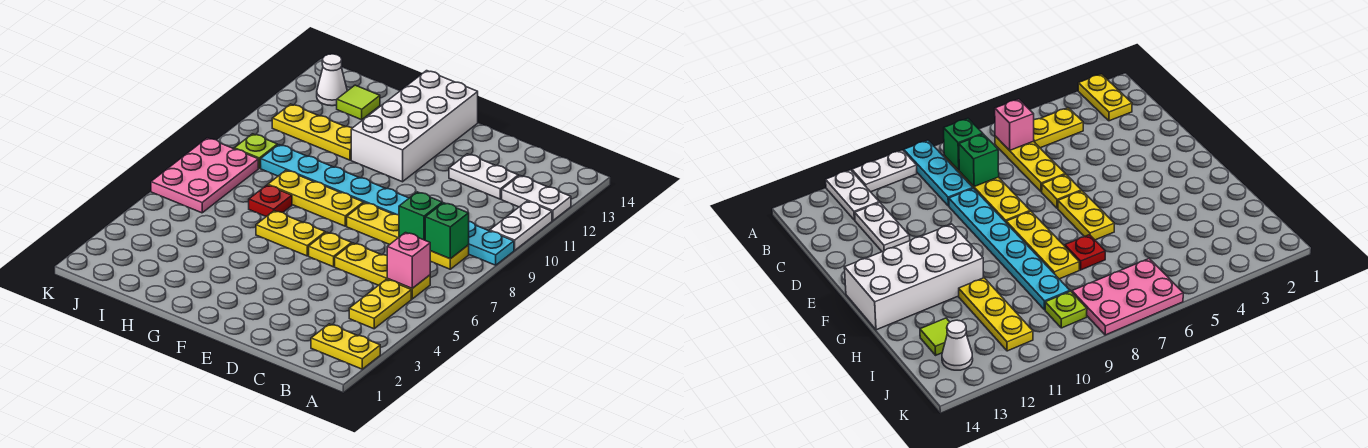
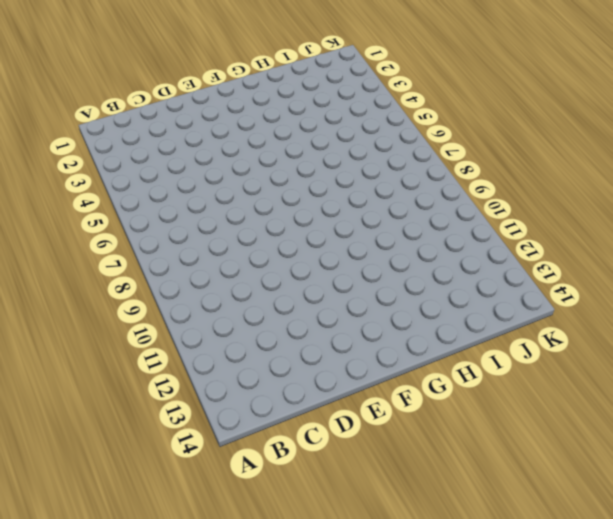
none -> yellow plate A2:B2 level 1
none -> cyan plate A9:C9 level 1
none -> white plate A10:A11 level 1

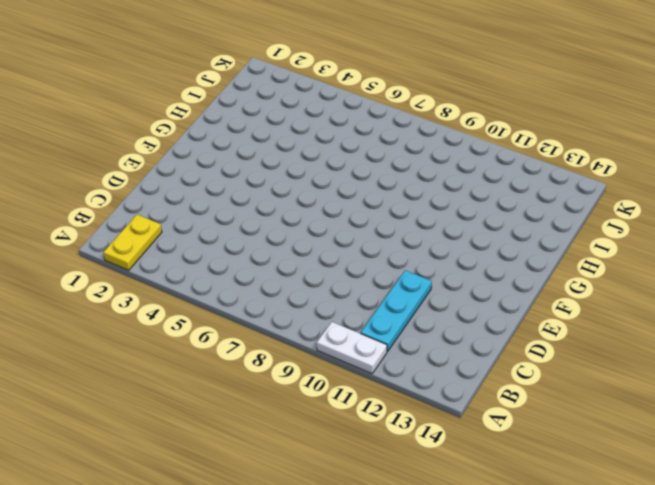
cyan plate B11:D11 level 1 -> cyan plate A9:C9 level 1
none -> white plate A12:B12 level 1
none -> yellow plate B4:B5 level 1
none -> yellow plate B6:D6 level 1

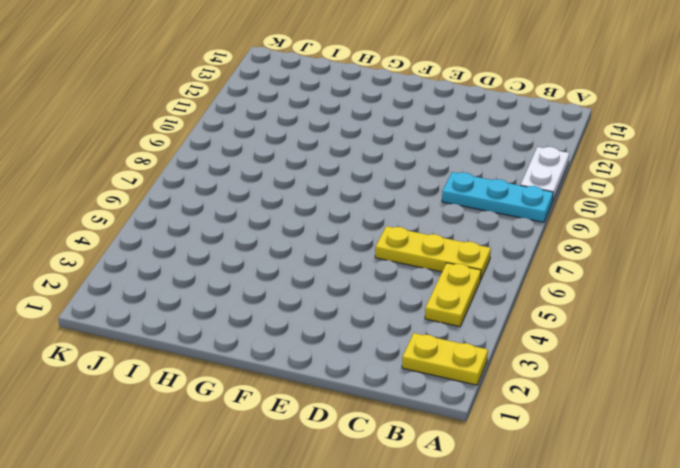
none -> white plate A12:B12 level 1
none -> yellow plate B8:E8 level 1
none -> white plate C12:D12 level 1

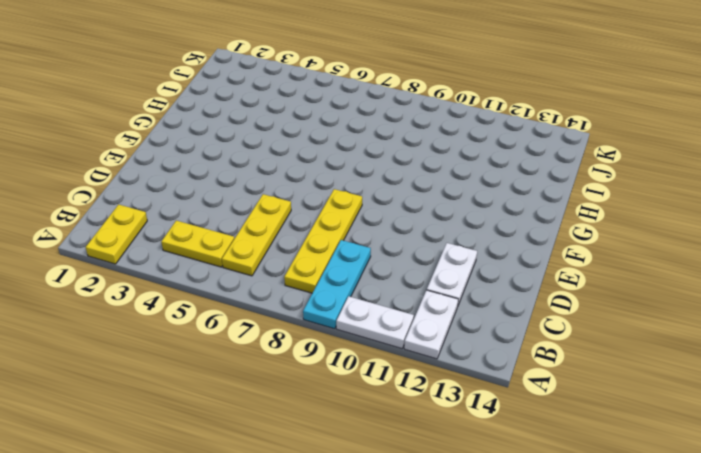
none -> cyan plate D9:I9 level 1
none -> yellow plate E6 level 1
none -> yellow plate F6:G6 level 1

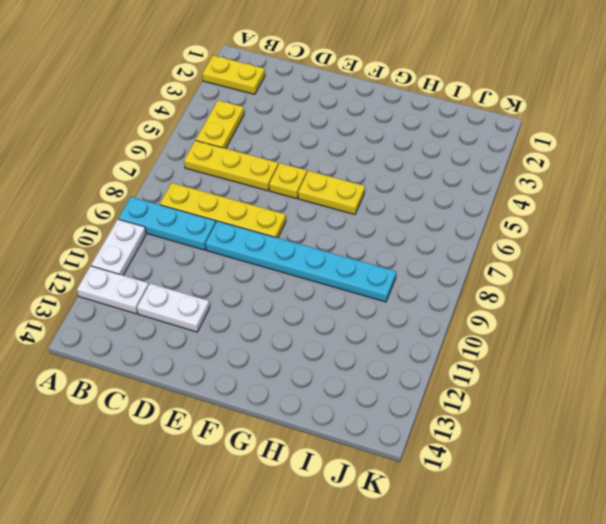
none -> yellow plate F8:H8 level 1
none -> white brick F11:G14 level 1
none -> red plate H7 level 1

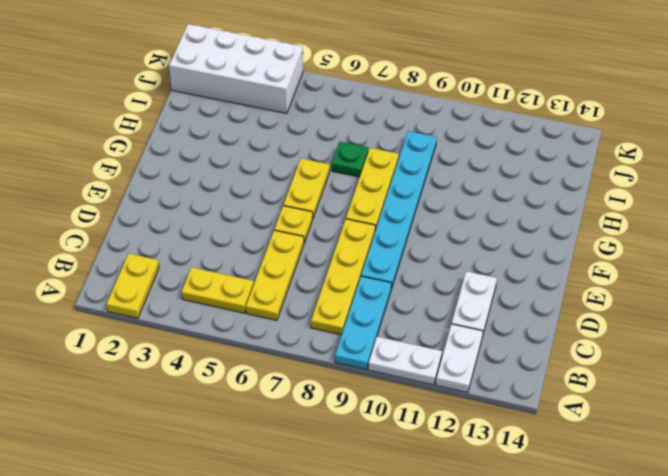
green plate H7 level 1 -> red plate H7 level 1
white brick J1:K4 level 1 -> white brick F11:G14 level 1
none -> yellow plate H11:J11 level 1
none -> lime tile I13 level 1
none -> pink plate J6:K8 level 1

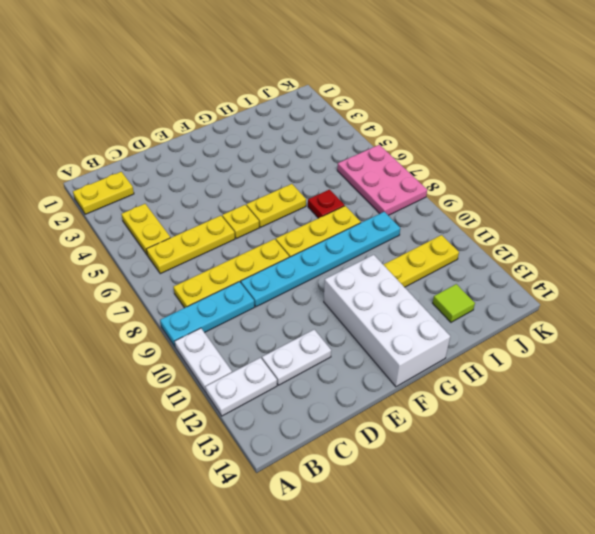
none -> lime plate J9 level 1
none -> white cone J13 level 1
none -> pink brick B6 level 2

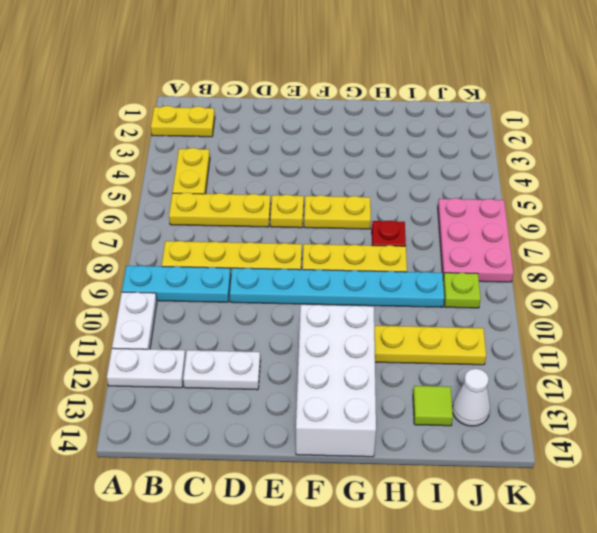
none -> pink brick B6 level 2
none -> green brick B8 level 2
none -> green brick C8 level 2

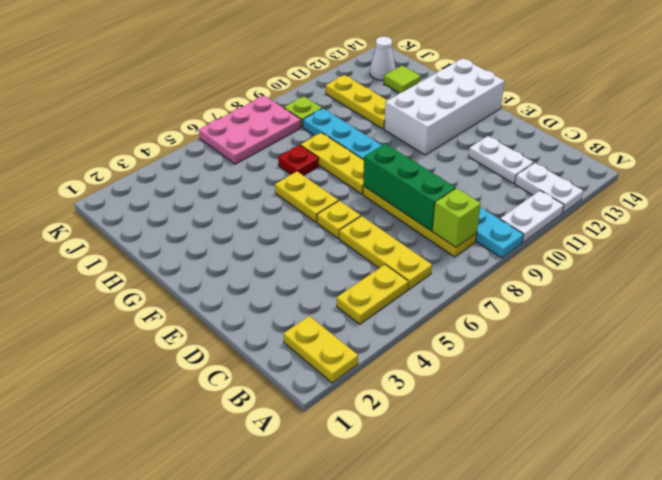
lime brick B8 level 2 -> green brick B8 level 2
green brick C8:E8 level 2 -> green brick C8 level 2
none -> pink brick B6 level 2

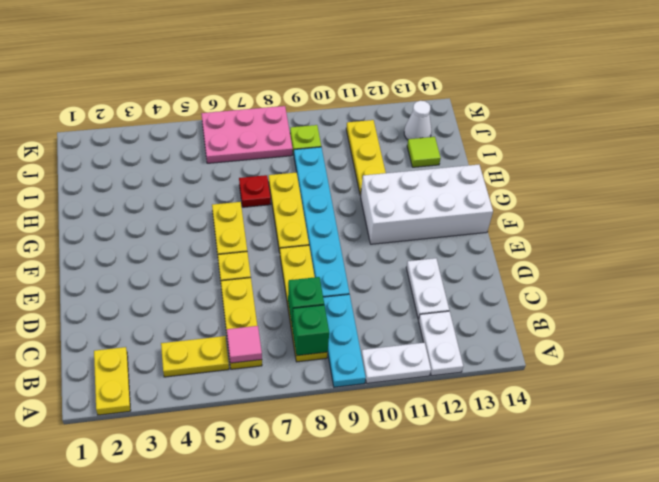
pink tile B6 level 2 -> pink brick B6 level 2

